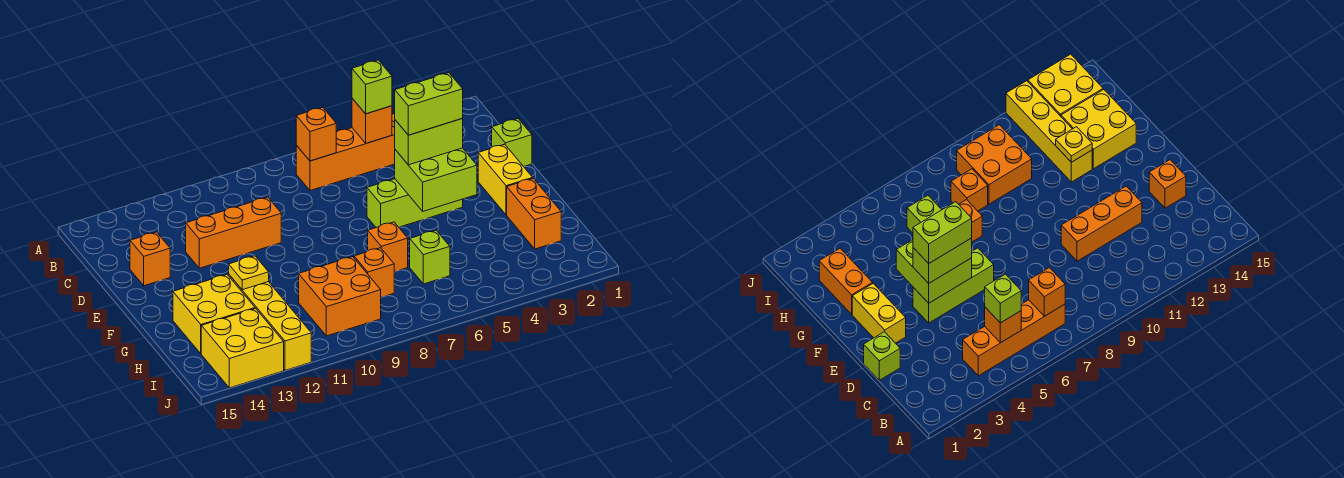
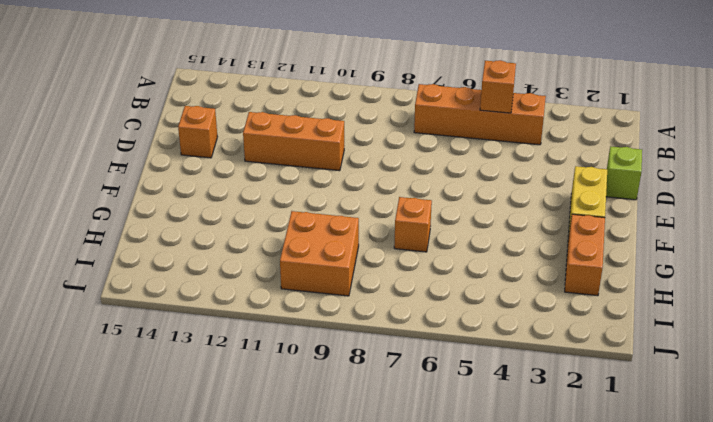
none -> lime brick E4:E6 level 1
none -> yellow brick G12:J12 level 1
none -> yellow brick G13:H14 level 1

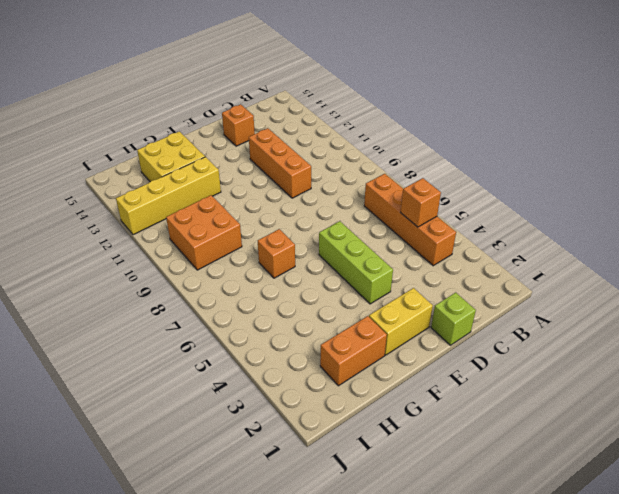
none -> lime brick H6 level 1
none -> orange brick H8 level 1
none -> yellow brick I13:J14 level 1

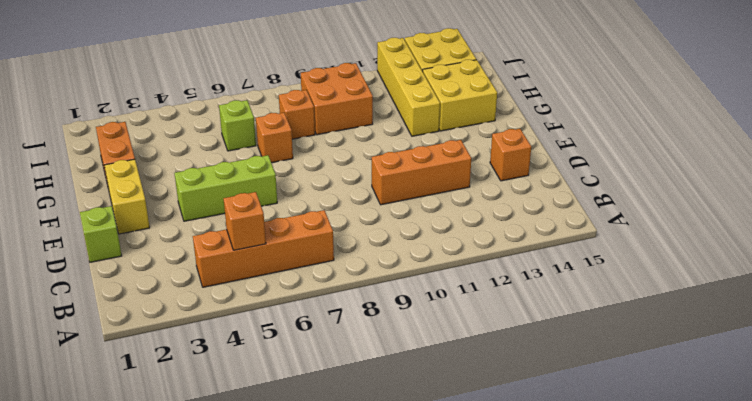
none -> orange brick B7 level 2
none -> lime brick E4:F5 level 2
none -> yellow plate G12 level 2

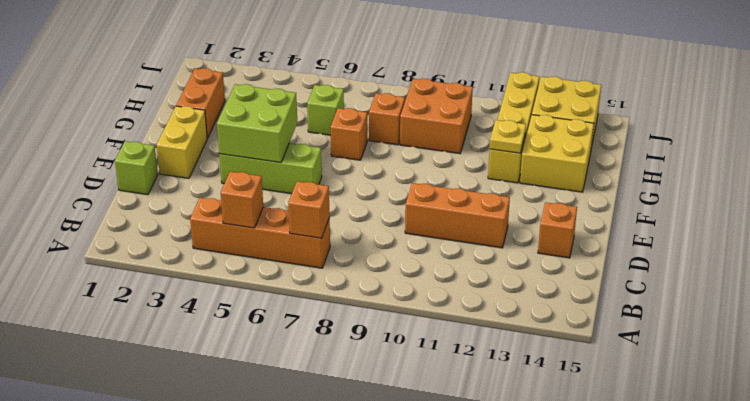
none -> lime brick B5 level 3
none -> lime brick E4:E5 level 3
none -> lime brick E4:E5 level 4

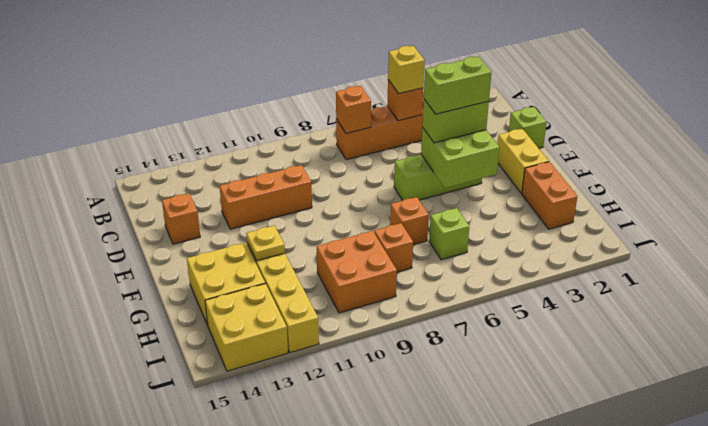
yellow brick B5 level 3 -> lime brick B5 level 3

